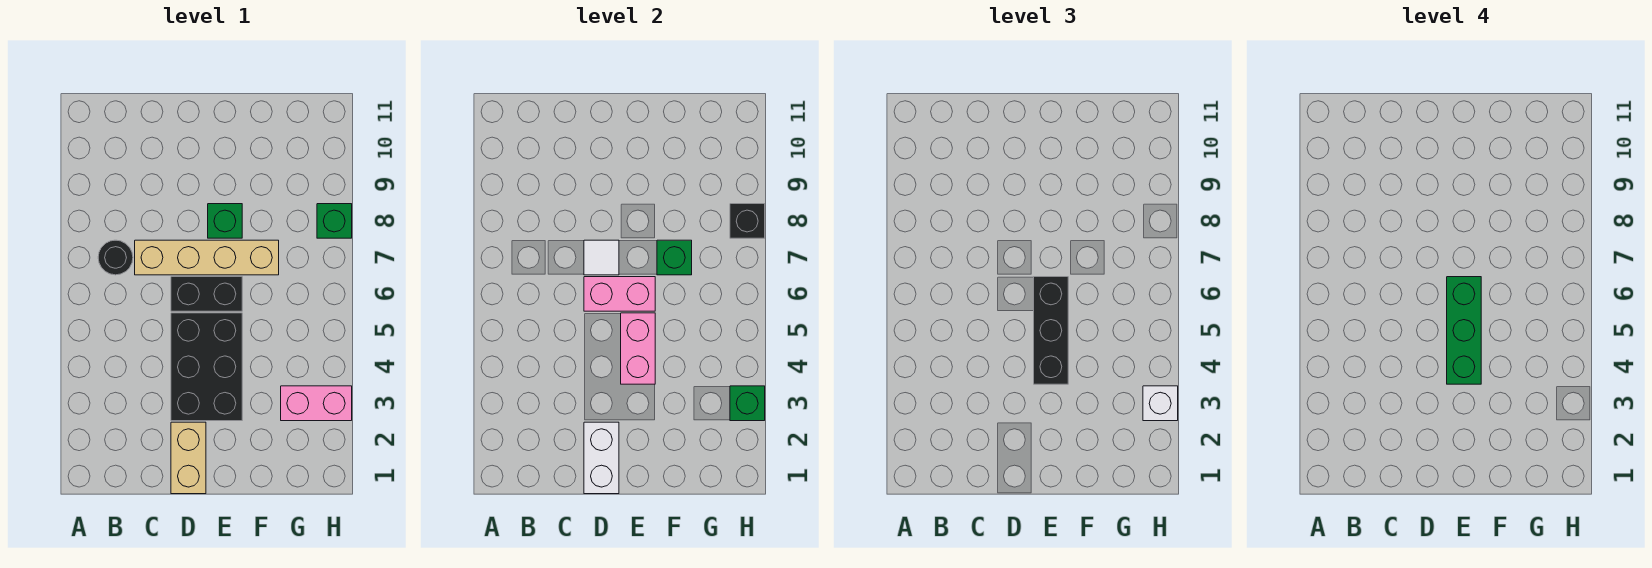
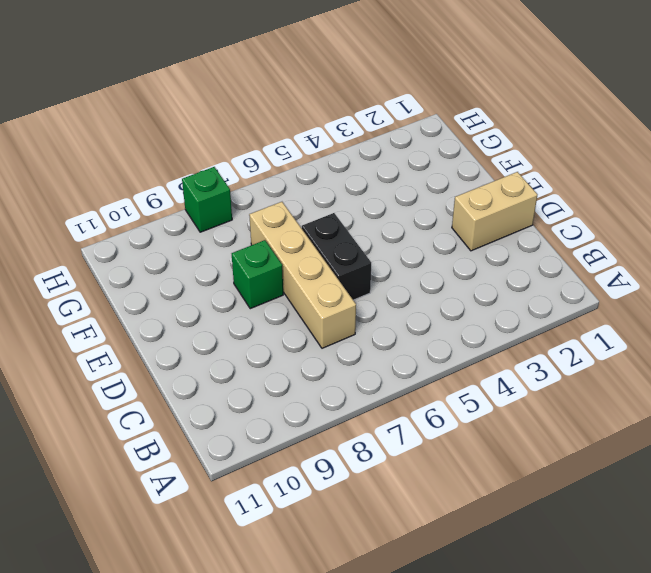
none -> black round brick B7 level 1
none -> black brick D3:E5 level 1
none -> pink brick G3:H3 level 1

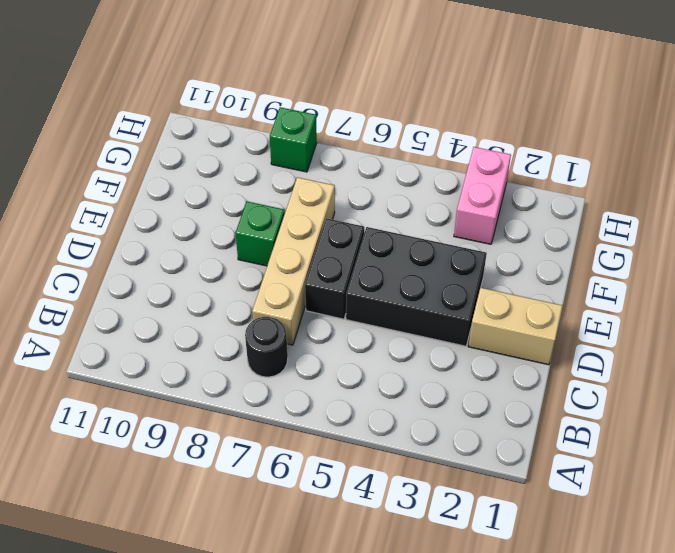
none -> white brick D1:D2 level 2
none -> pink brick D6:E6 level 2
none -> white tile D7 level 2

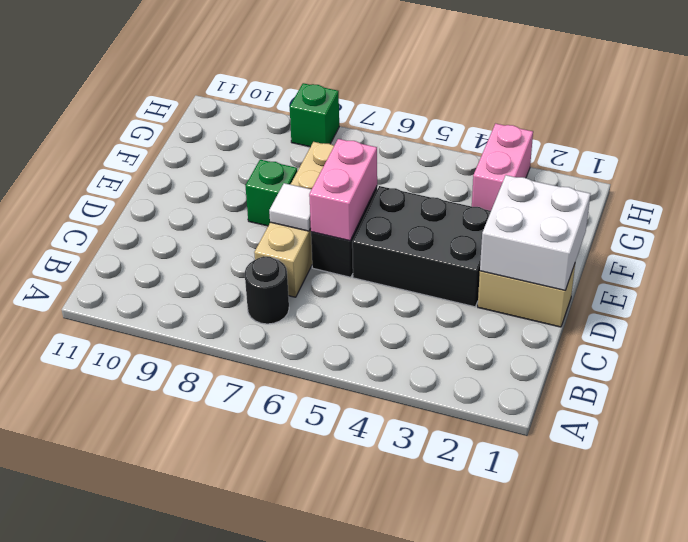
white brick D1:E2 level 2 -> white brick D1:D2 level 2
none -> pink brick E4:E5 level 2
none -> green brick F7 level 2
none -> green brick H3 level 2

